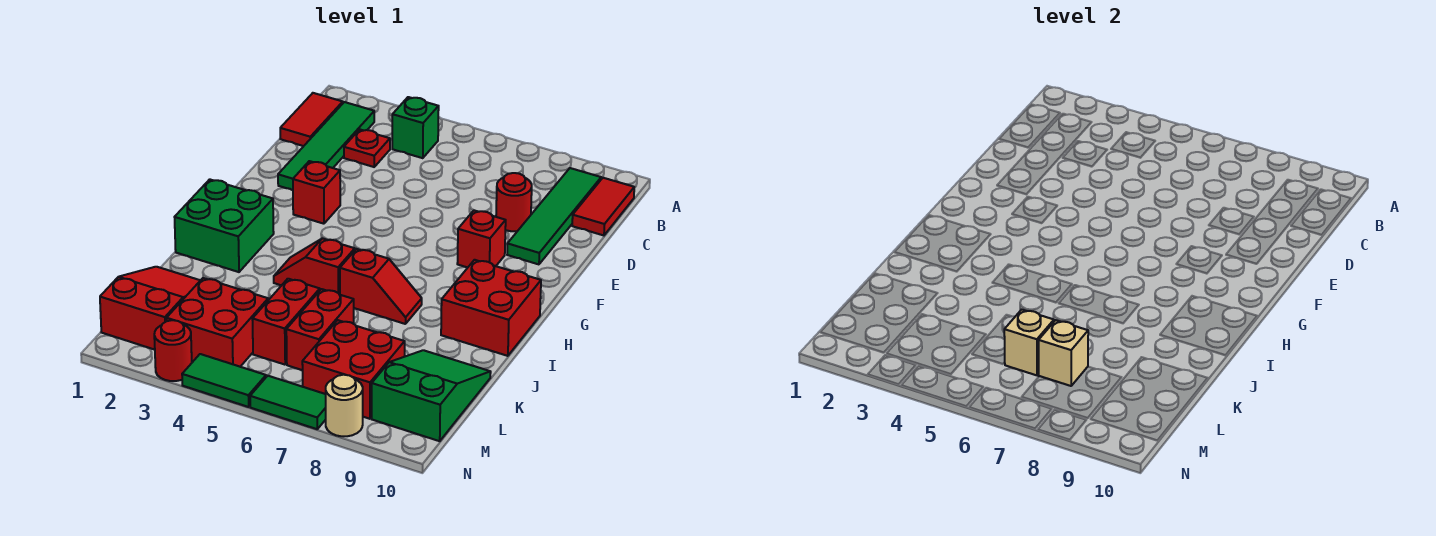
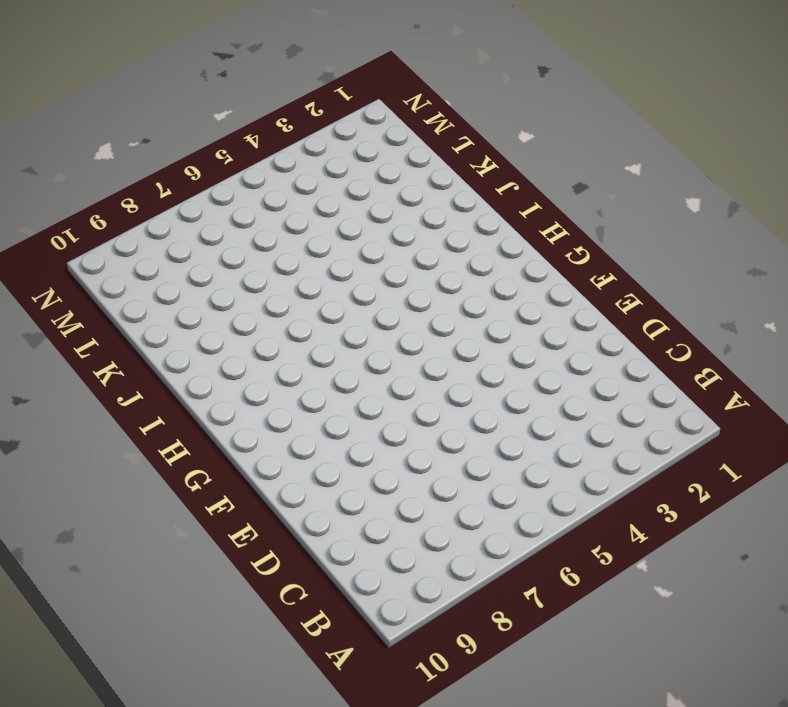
none -> red tile B1:C1 level 1
none -> green tile B2:E2 level 1
none -> green brick B4 level 1

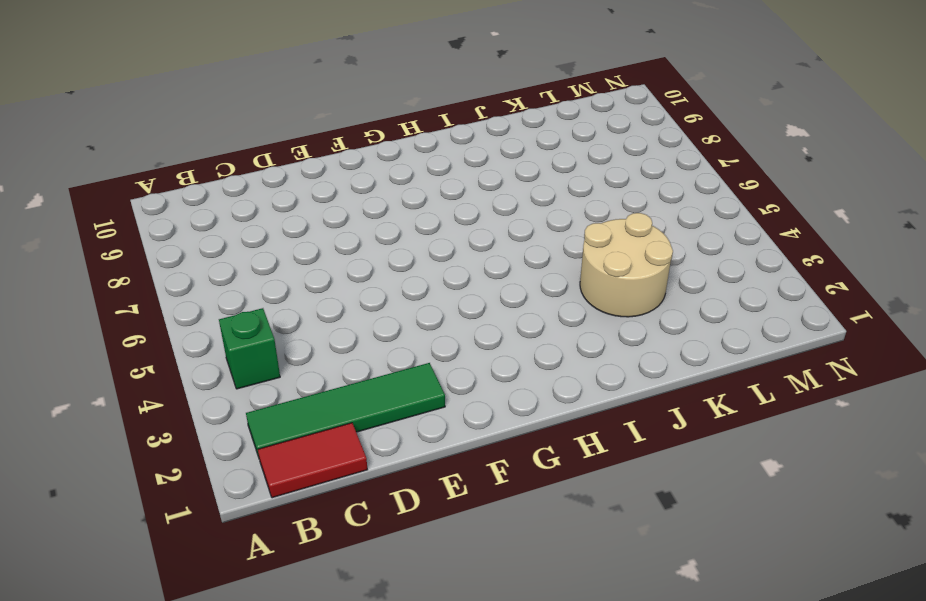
tan round brick J3:K4 level 1 -> none
none -> green tile B9:E9 level 1
none -> red tile B10:C10 level 1
none -> red plate C3 level 1

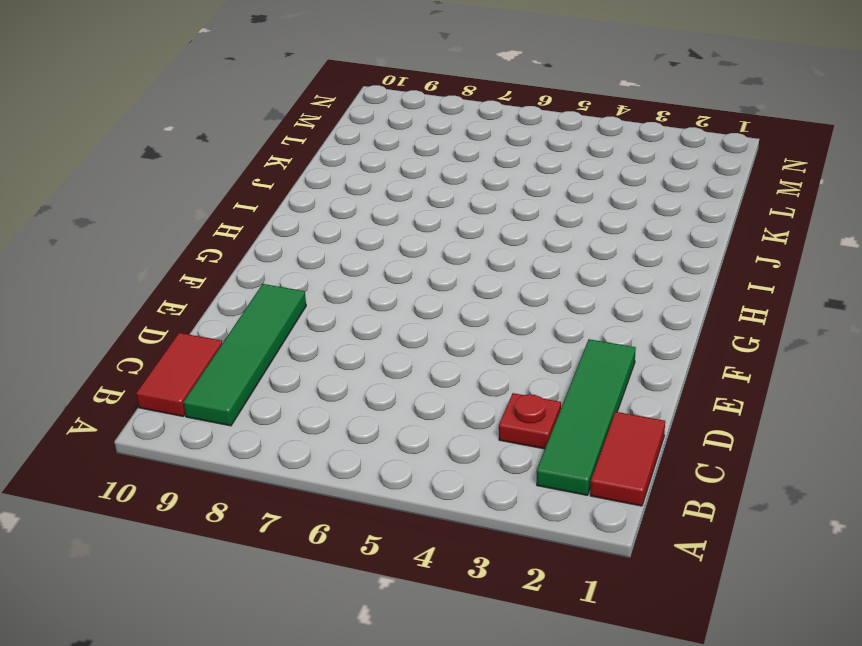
none -> green brick B4 level 1
none -> red round brick D8 level 1
none -> red brick F3 level 1

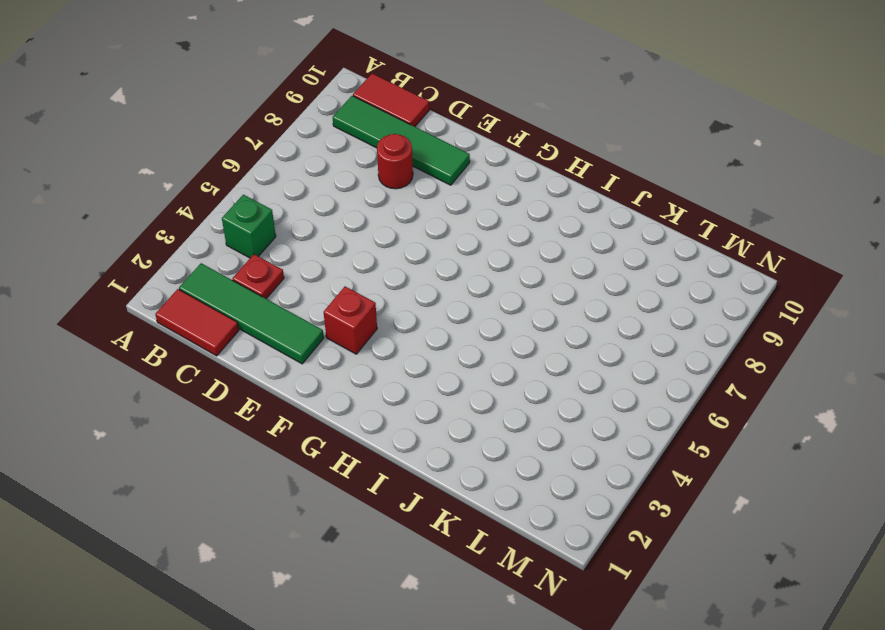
none -> red brick F8 level 1
none -> green brick H1:I2 level 1
none -> red brick H9:I10 level 1

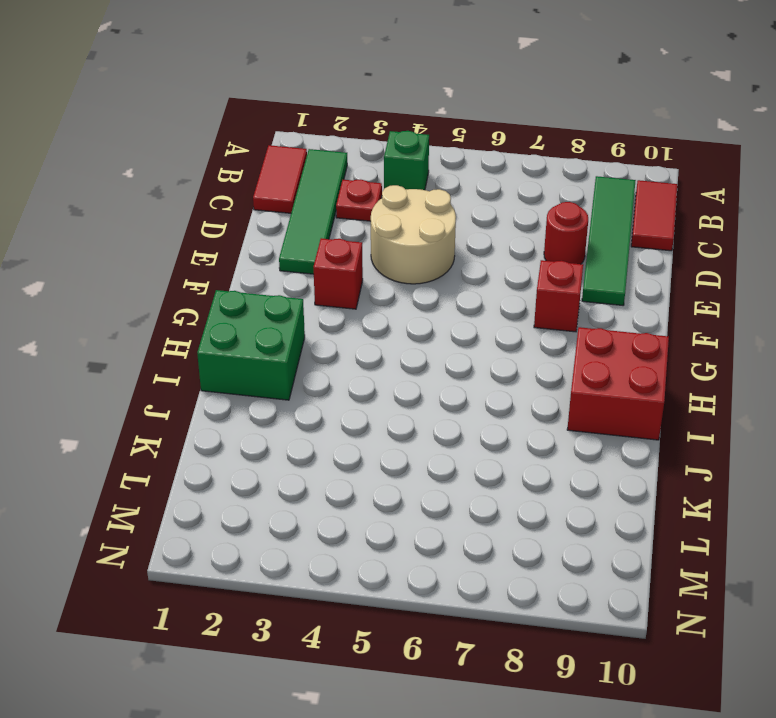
tan round brick D4:E5 level 1 -> none
none -> red slope I4:I5 level 1 top 5
none -> red slope I6:I7 level 1 top 6
none -> red slope K1:M2 level 1 top M

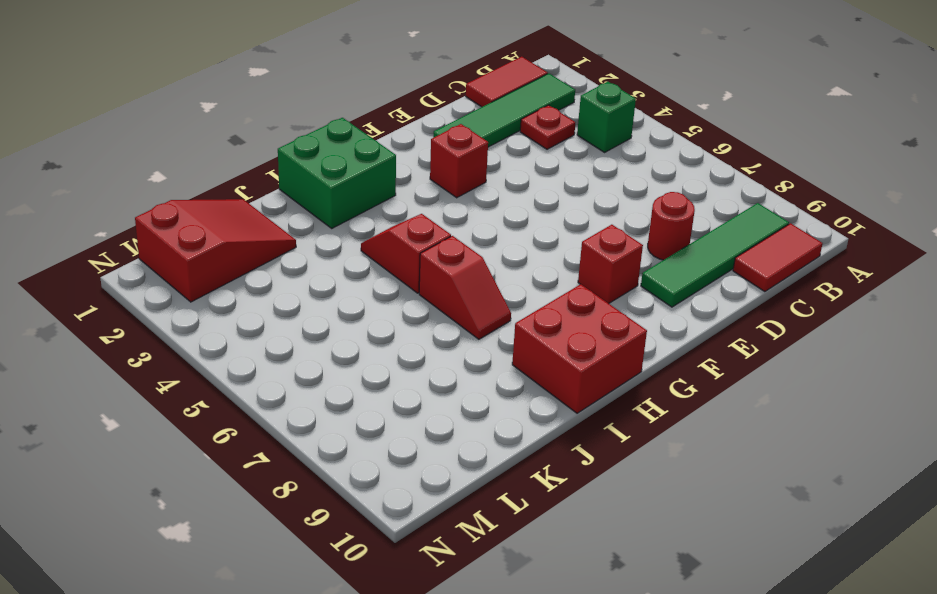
none -> red brick K5:L5 level 1
none -> red brick K6:L6 level 1
none -> green slope K9:M10 level 1 top M

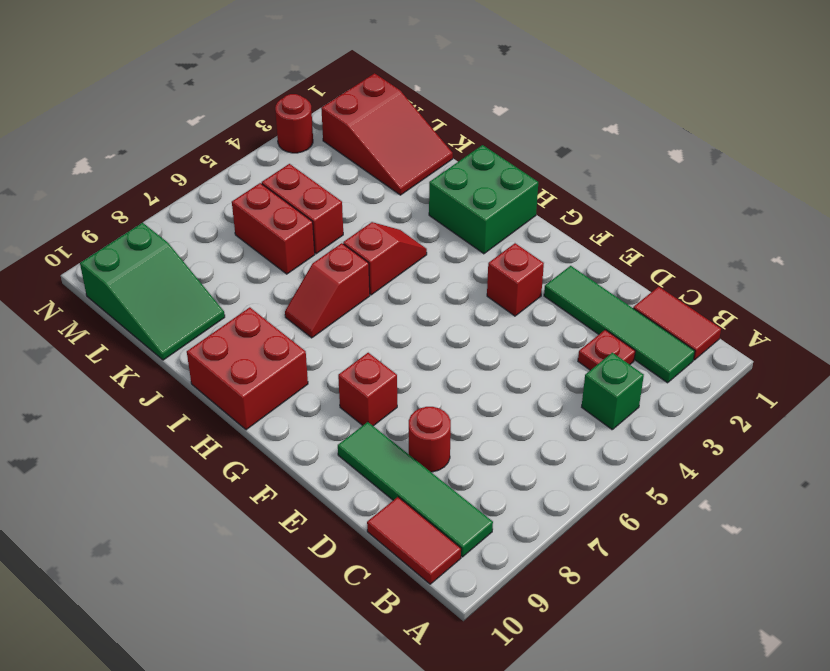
none -> red brick L3:M4 level 1
none -> red brick L7:M8 level 1
none -> green tile N4:N5 level 1

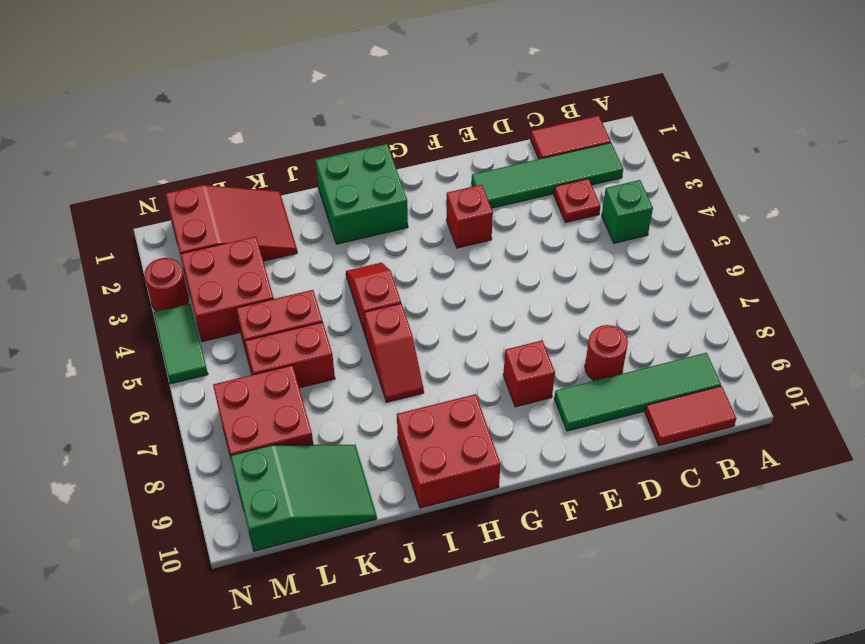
none -> green tile N6:N7 level 1
none -> tan round brick N8 level 1
none -> tan brick L6 level 2

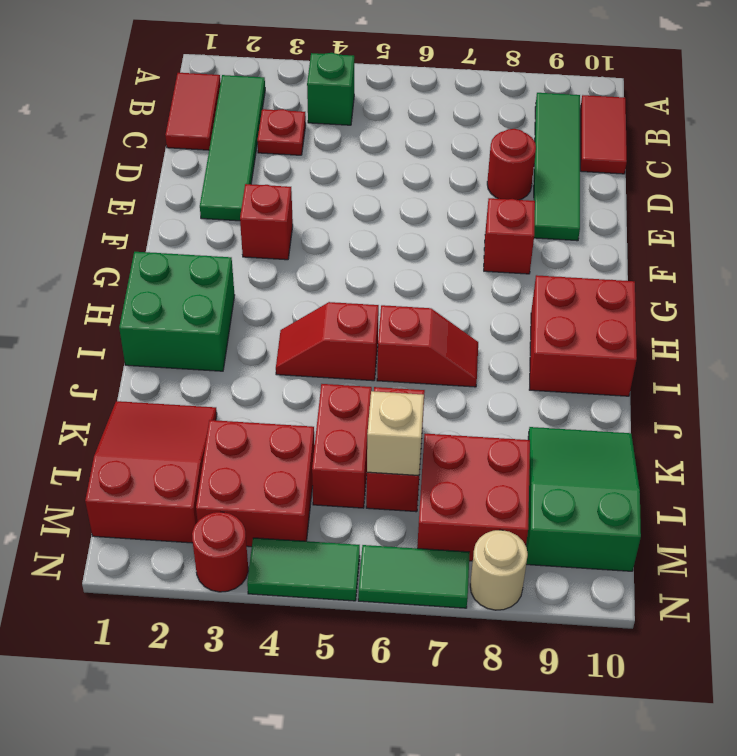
none -> tan brick L7 level 2

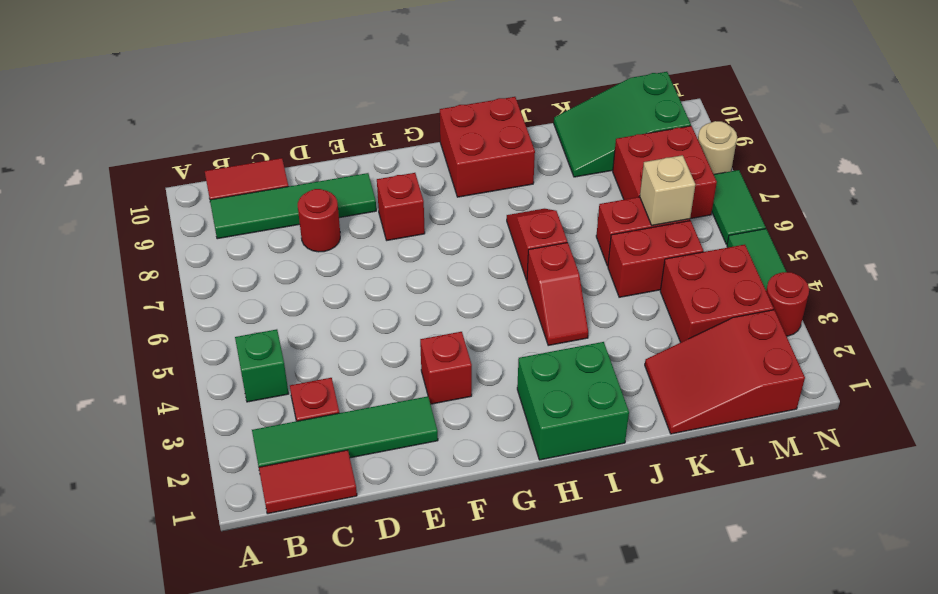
none -> tan brick L7 level 2

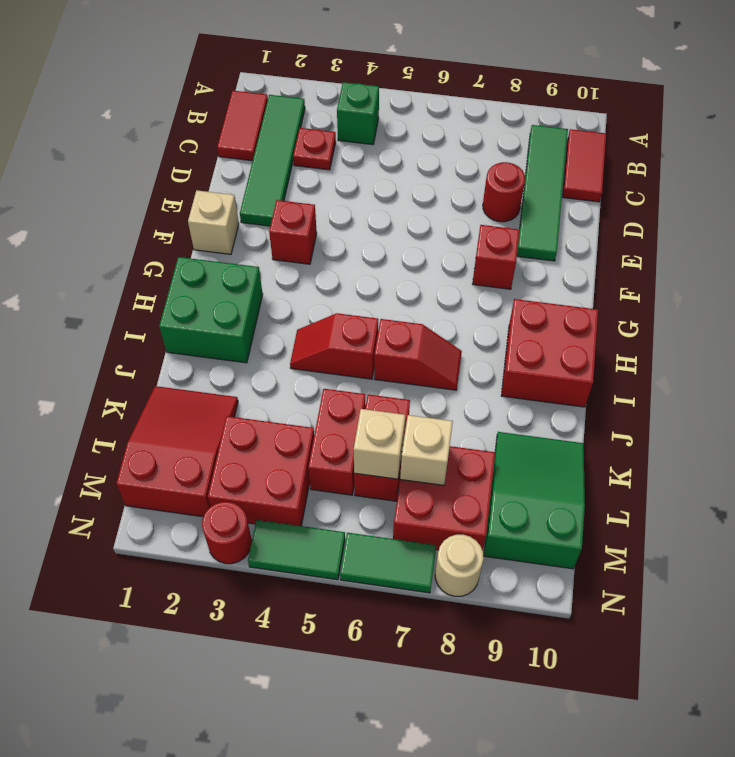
tan brick F1 level 1 -> none

